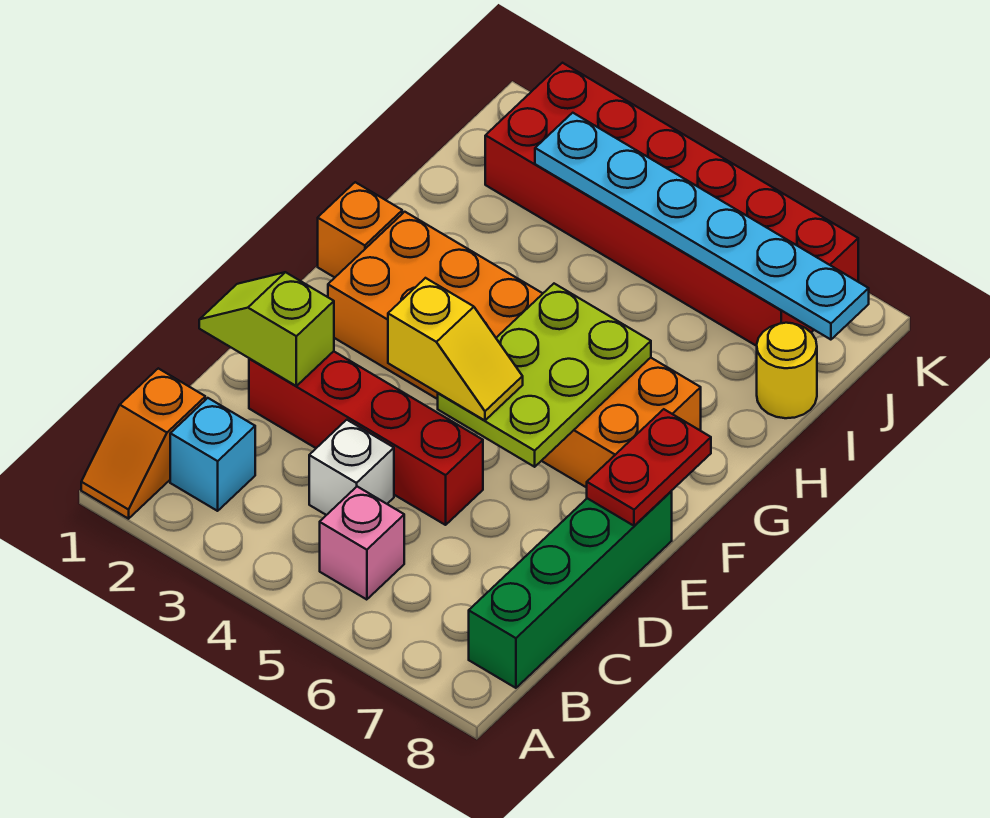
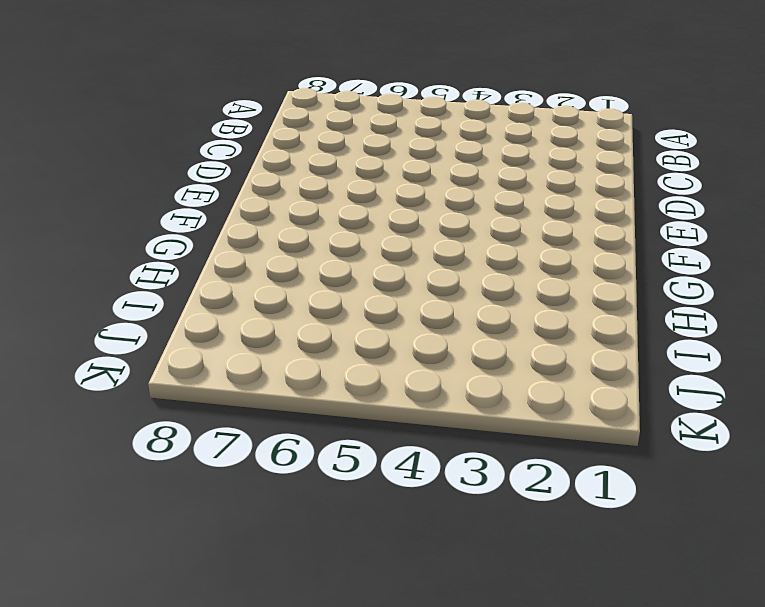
none -> orange slope A1:B1 level 1 top B
none -> cyan brick B2 level 1
none -> pink brick B5 level 1

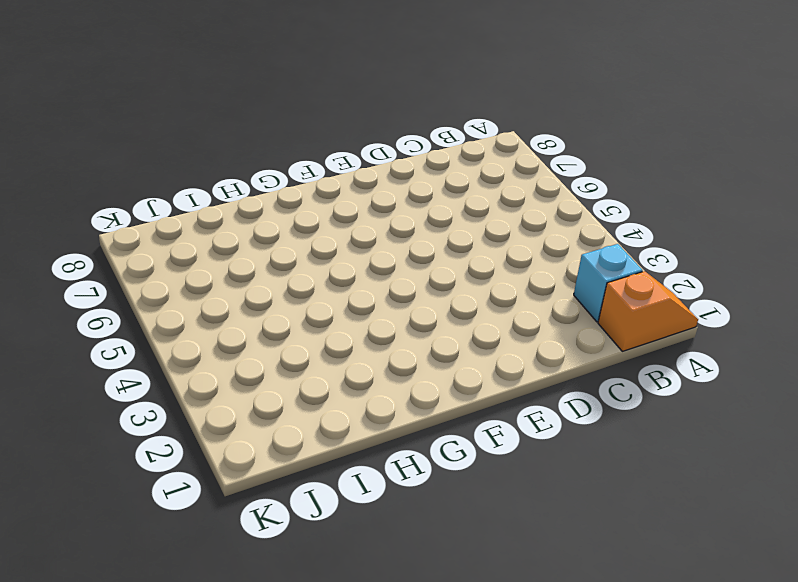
none -> pink brick B5 level 1
none -> green brick B8:E8 level 1
none -> white brick C4 level 1

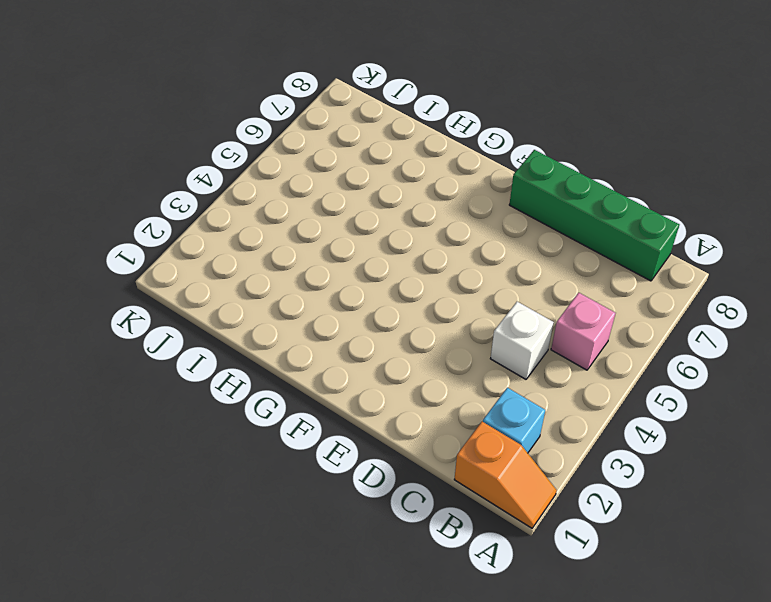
none -> red brick D2:D5 level 1
none -> orange brick F2:G7 level 1
none -> orange brick G1 level 1

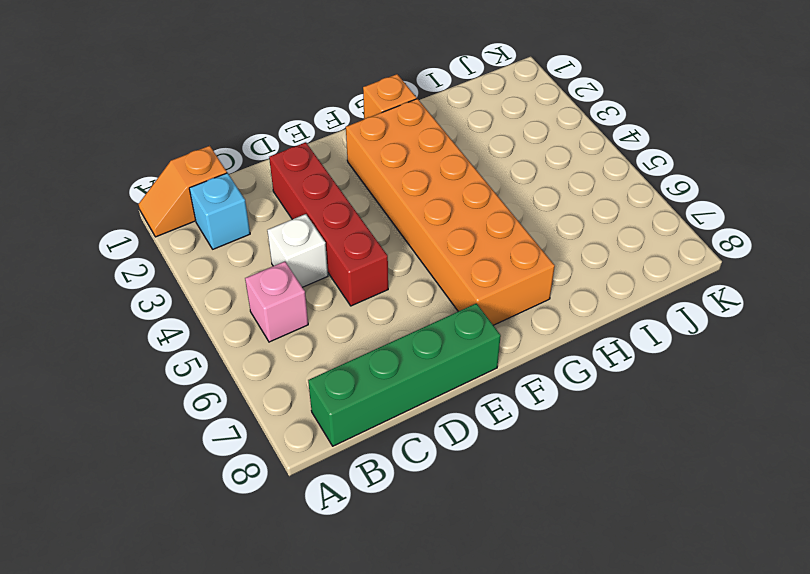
none -> yellow round brick I8 level 1
none -> red brick J2:K7 level 1
none -> lime slope D1:D2 level 2 top 2

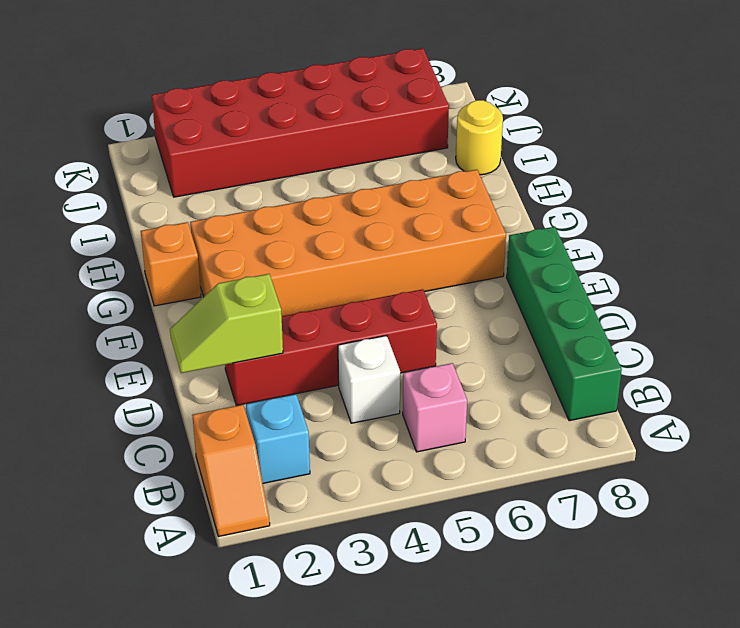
none -> lime plate E5:G6 level 2
none -> red plate E8:F8 level 2
none -> cyan plate J3:J8 level 2

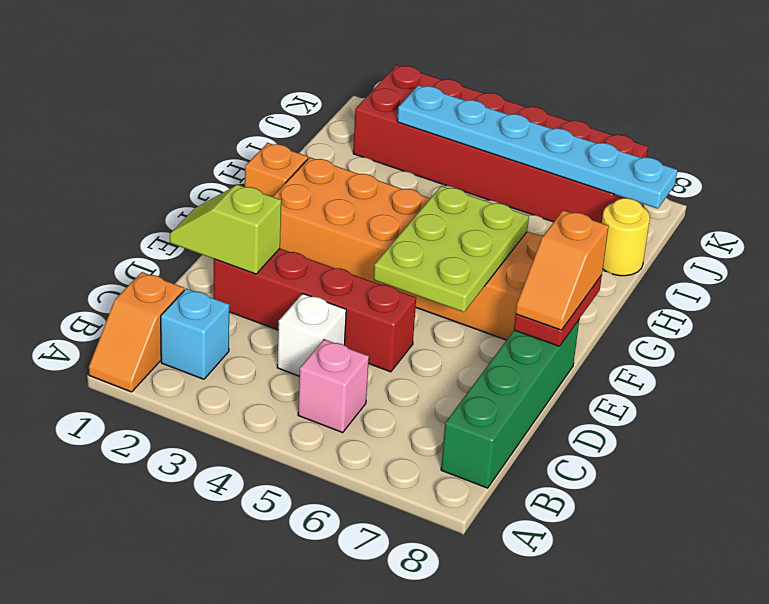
orange slope E8:F8 level 3 top F -> none
none -> yellow slope E4:E5 level 3 top 4

